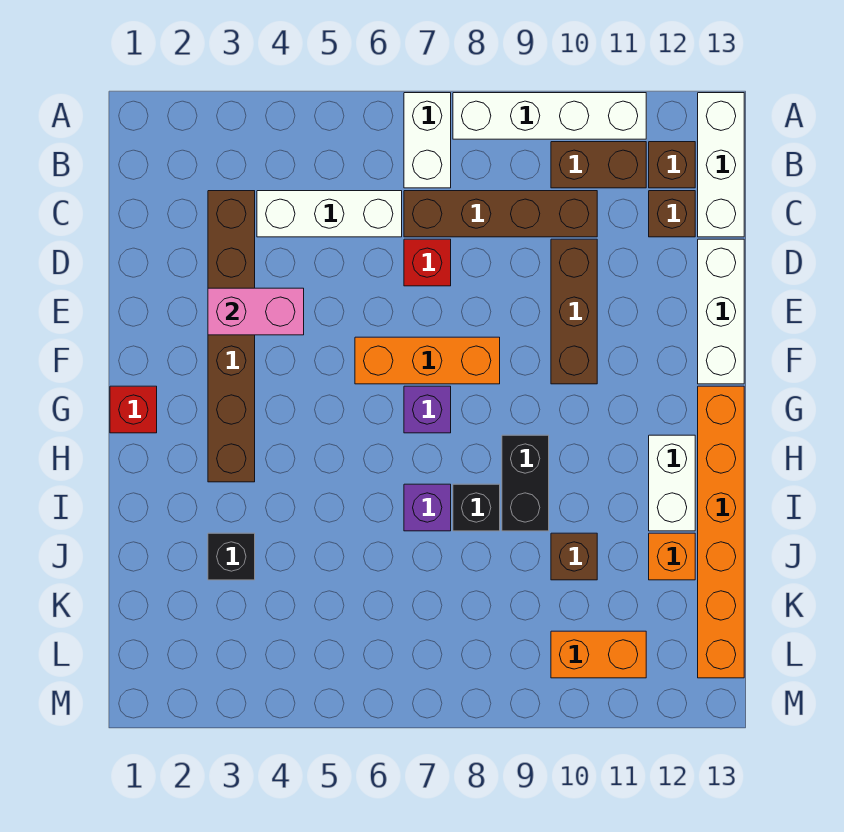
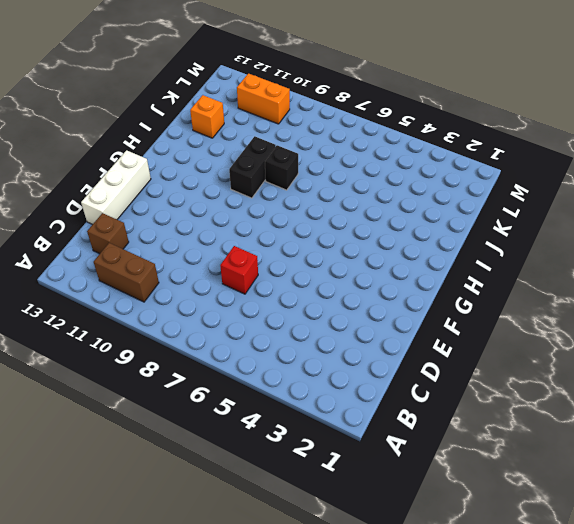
none -> white brick A7:B7 level 1
none -> white brick A8:A11 level 1
none -> white brick A13:C13 level 1

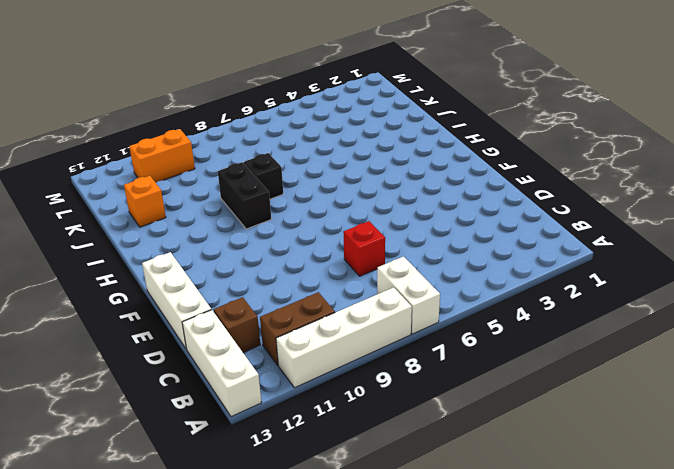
none -> brown brick B12 level 1
none -> brown brick C3:H3 level 1
none -> white brick C4:C6 level 1

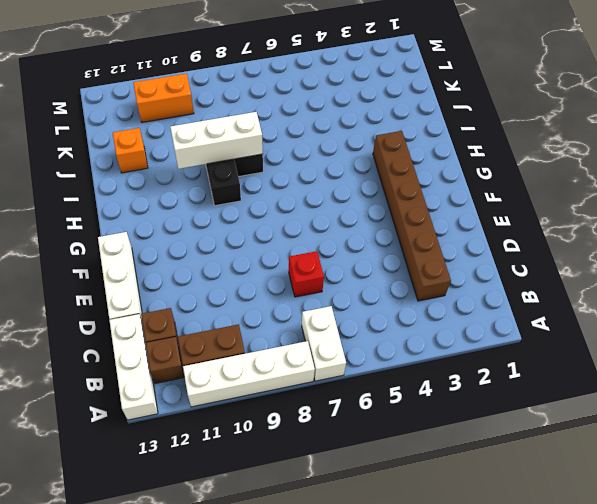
white brick I8:I10 level 2 -> white brick C4:C6 level 1
none -> brown brick C7:C10 level 1
none -> brown brick D10:F10 level 1
none -> orange brick F6:F8 level 1

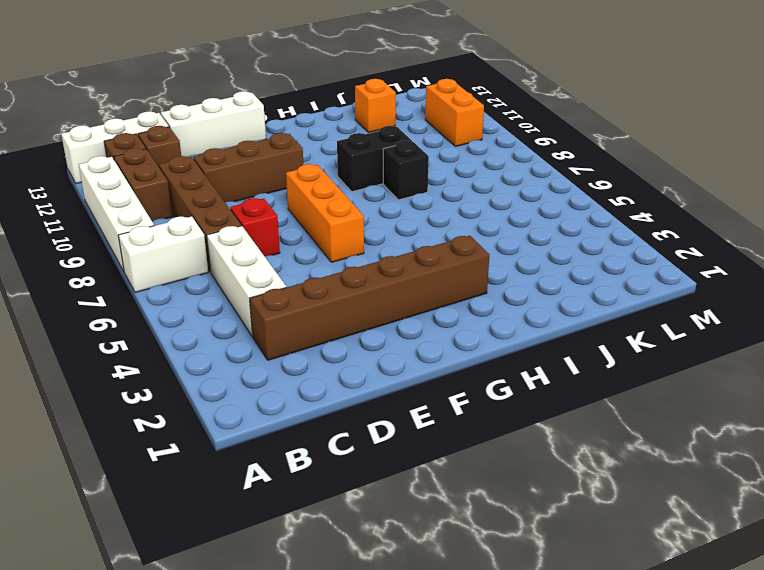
none -> red brick G1 level 1
none -> purple brick G7 level 1
none -> orange brick G13:L13 level 1

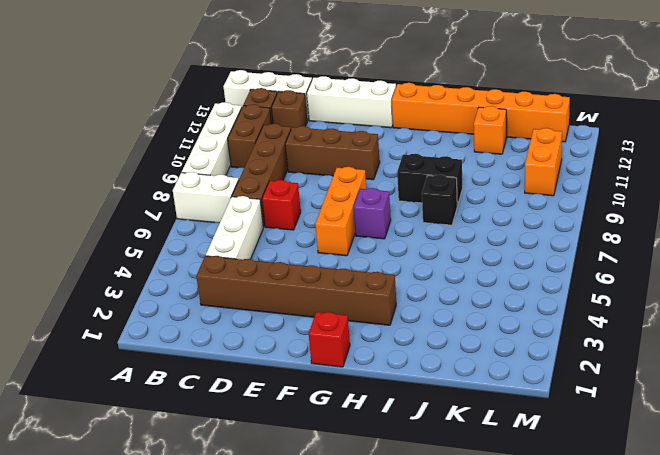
none -> white brick H12:I12 level 1
none -> purple brick I7 level 1
none -> black brick J3 level 1

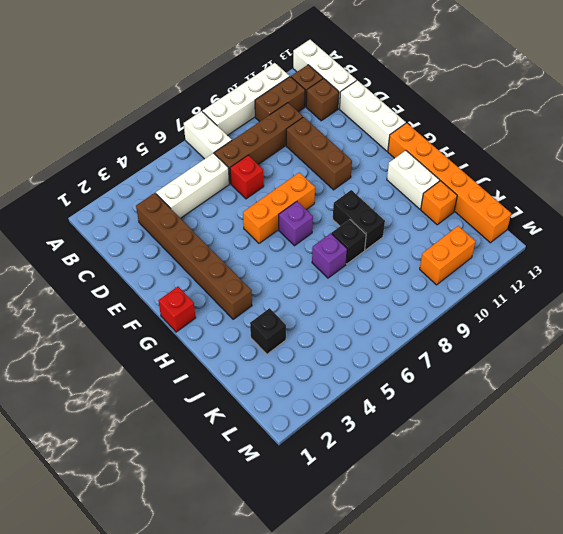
none -> brown brick J10 level 1
none -> pink brick E3:E4 level 2

